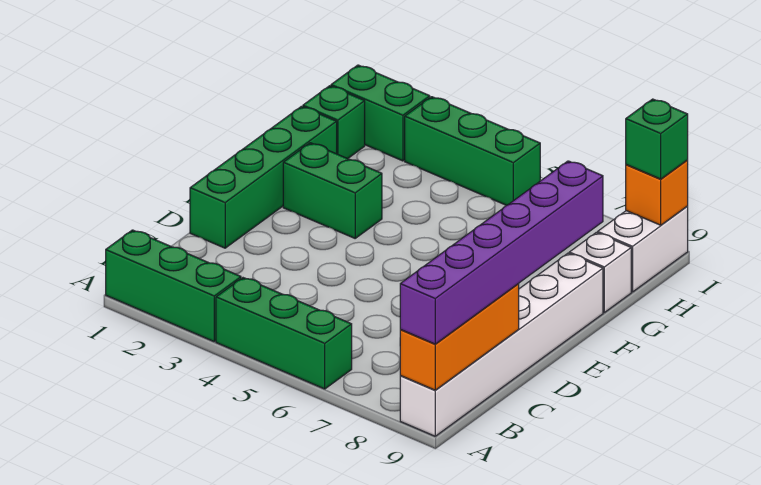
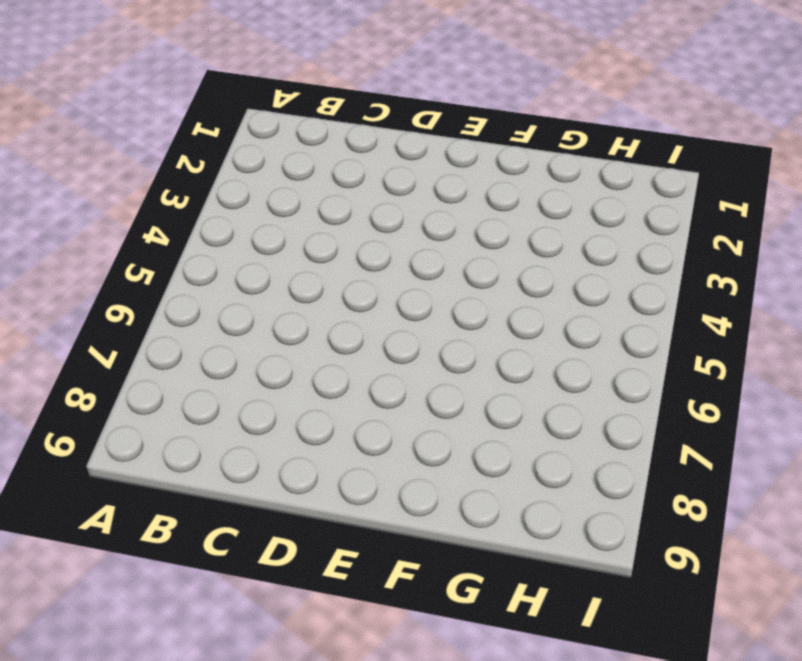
none -> green brick A1:A3 level 1
none -> green brick A4:A6 level 1
none -> white brick A9:F9 level 1

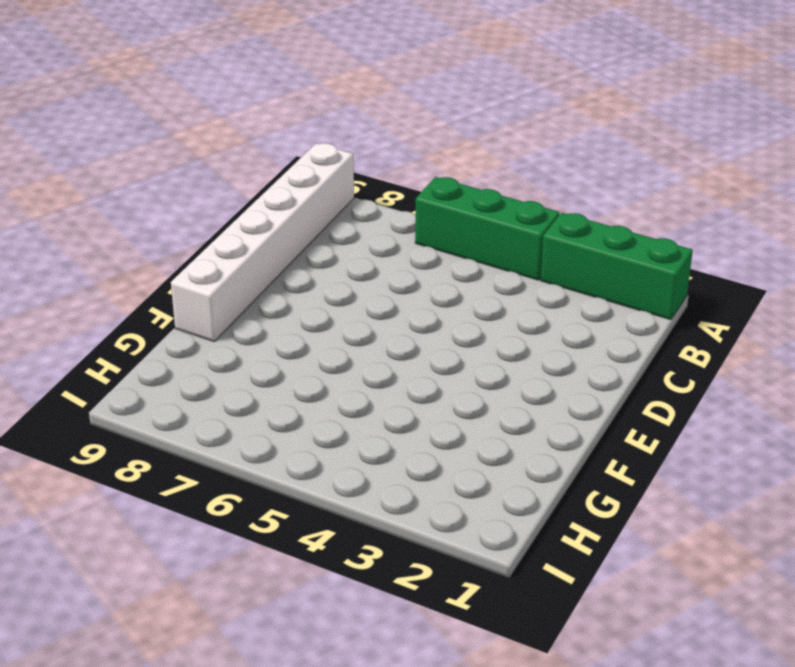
none -> green brick D1:G1 level 1
none -> green brick F2:F3 level 1
none -> white brick G9 level 1

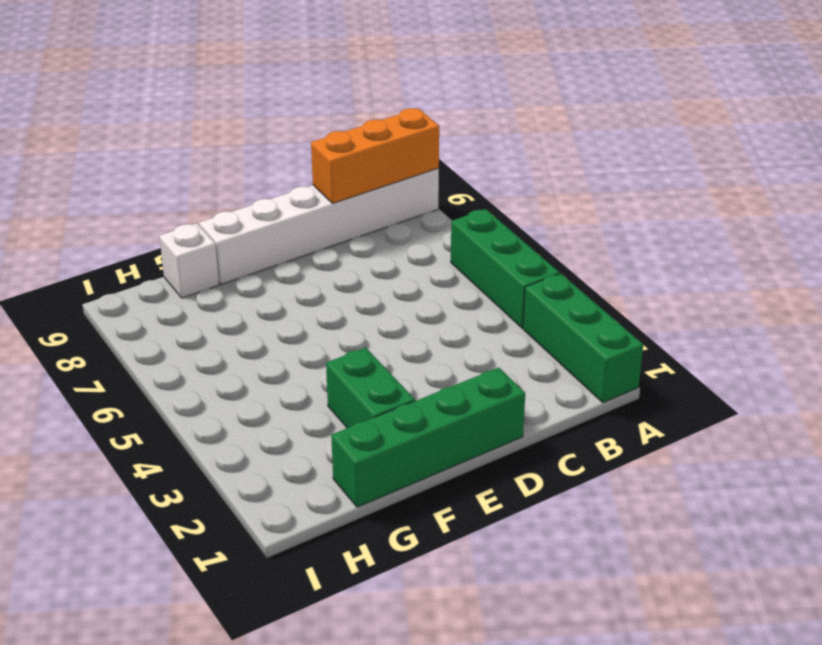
none -> green brick H1 level 1
none -> white brick H9:I9 level 1
none -> green brick I1:I2 level 1

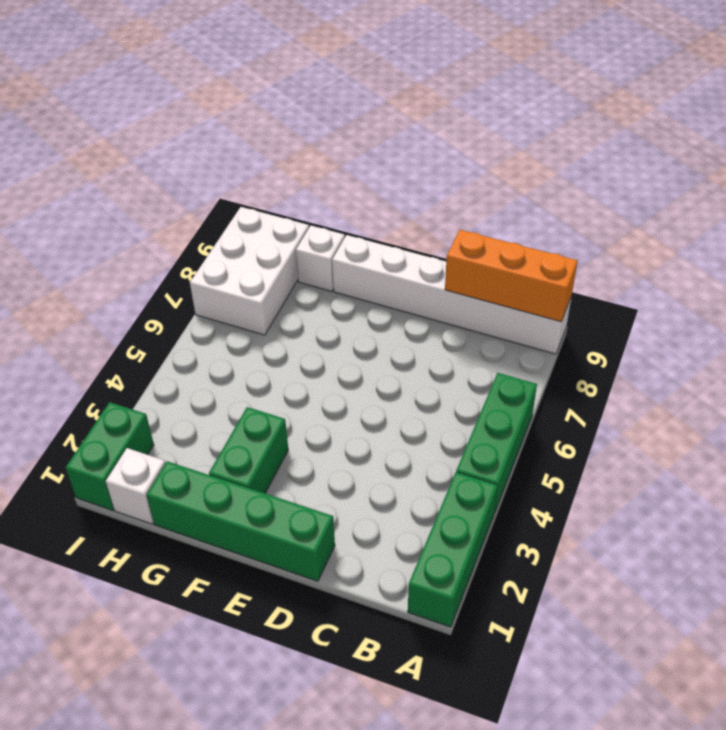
white brick H1 level 1 -> green brick H1 level 1
white brick H7:I9 level 1 -> white brick H9:I9 level 1
none -> green brick I3:I5 level 1
none -> orange brick I9 level 2
none -> purple brick A9:F9 level 3

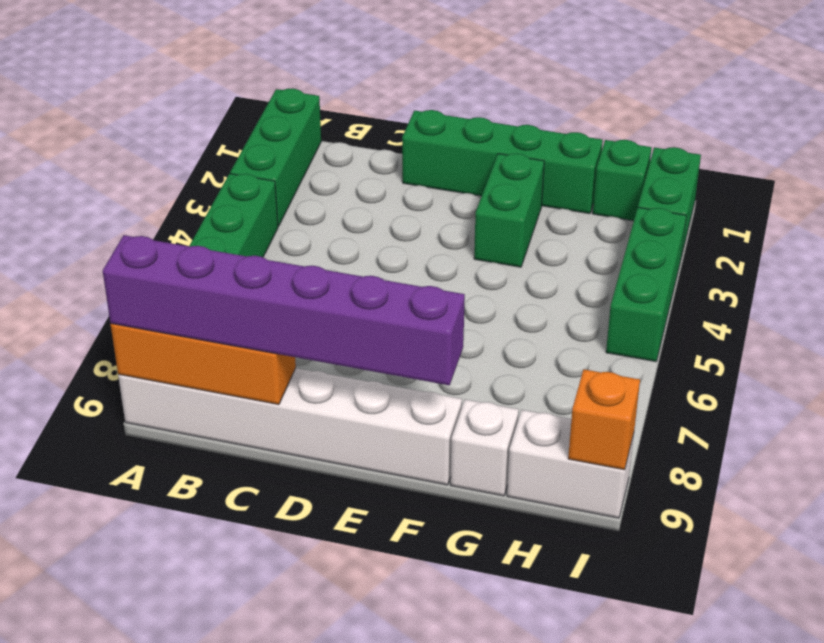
none -> green brick I9 level 3

